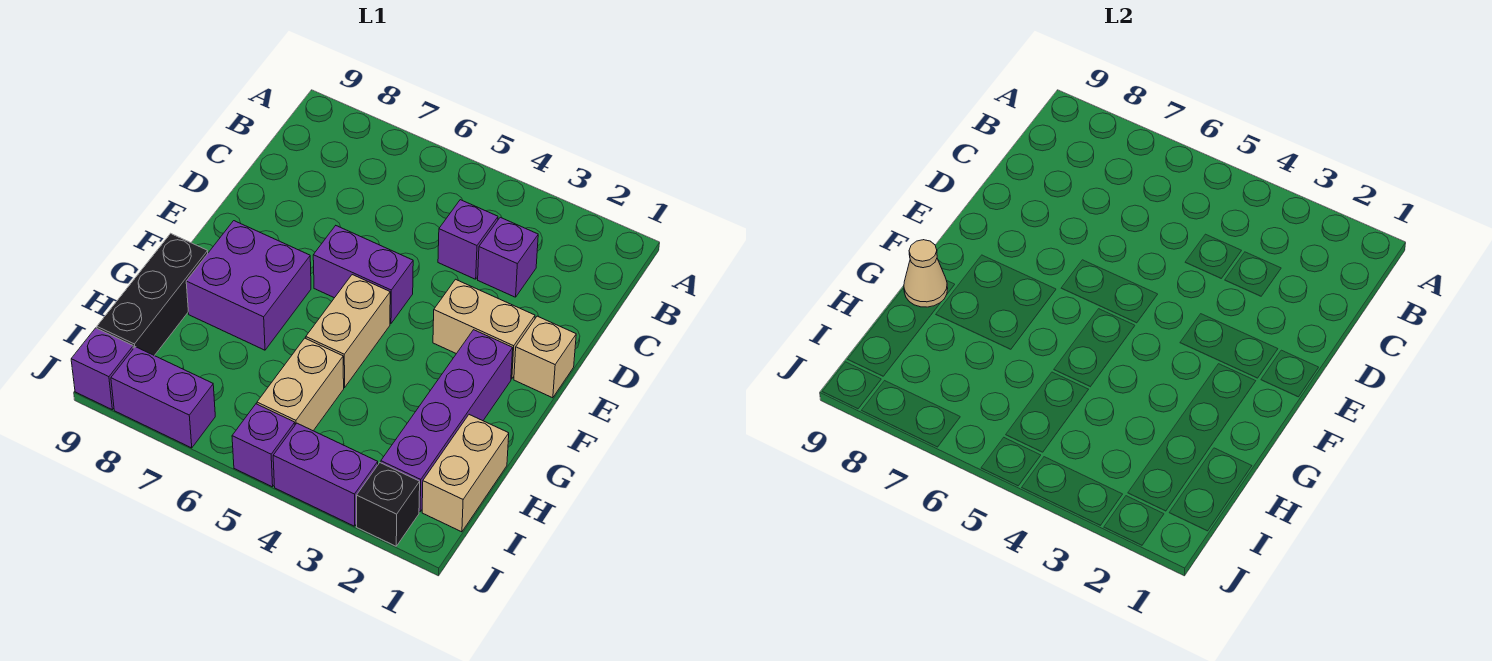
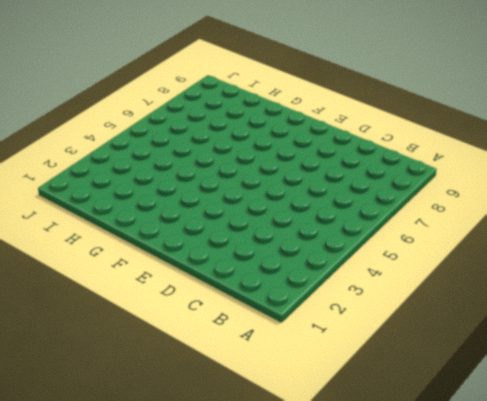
none -> purple brick C3 level 1
none -> purple brick C4 level 1
none -> tan brick E1 level 1

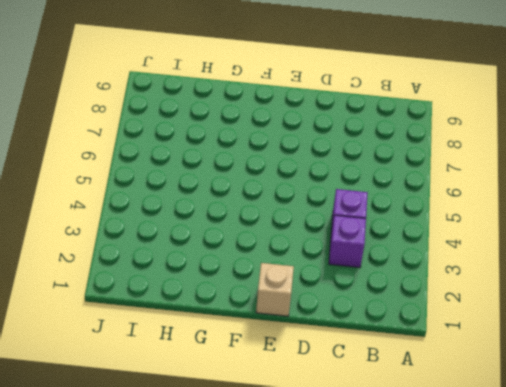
none -> tan brick E2:E3 level 1
none -> purple brick E5:E6 level 1
none -> purple brick F2:I2 level 1

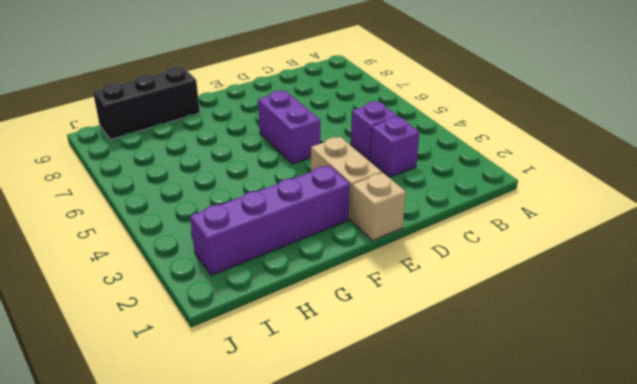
none -> tan brick F5:G5 level 1
none -> purple brick F7:G8 level 1
none -> tan brick H1:I1 level 1

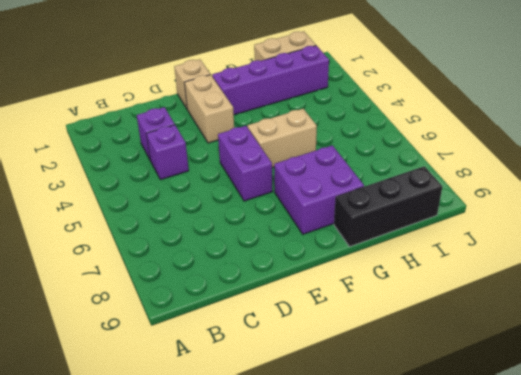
none -> tan brick H5:I5 level 1
none -> black brick J2 level 1
none -> purple brick J3:J4 level 1

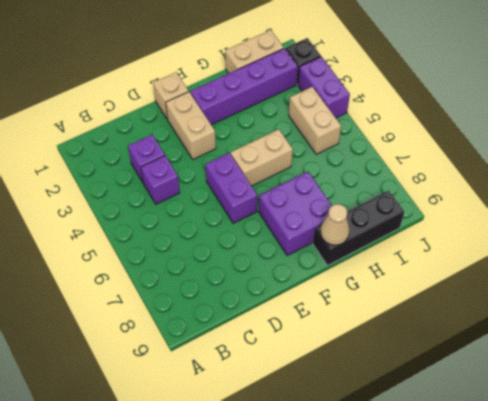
tan brick I4:I5 level 1 -> tan brick H5:I5 level 1
none -> purple brick J5 level 1
none -> purple brick J7:J8 level 1
none -> purple brick J9 level 1

